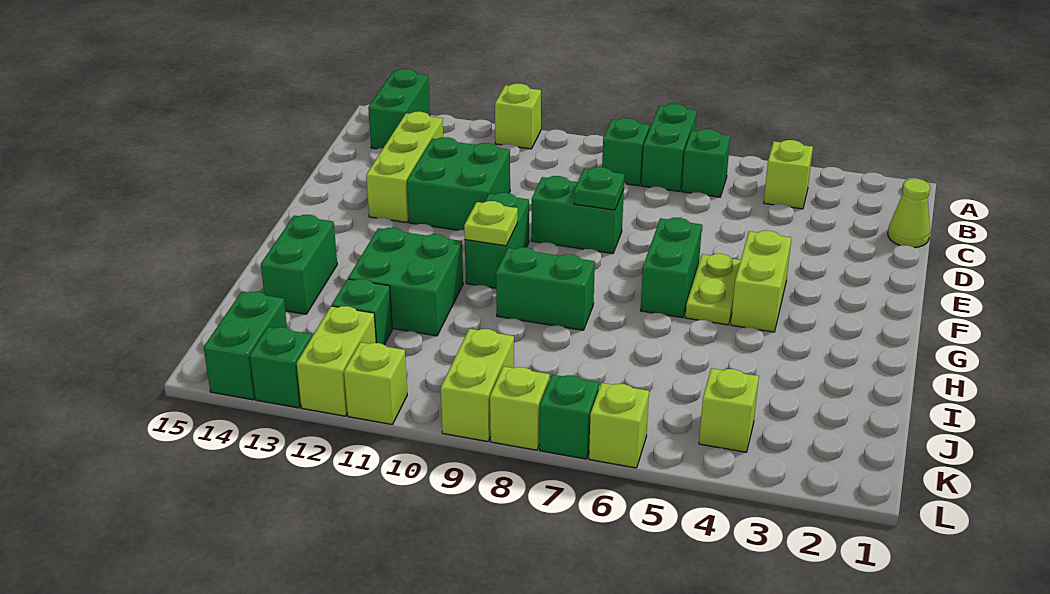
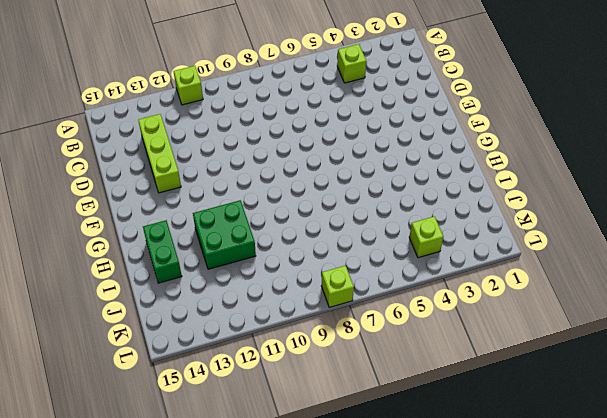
none -> green brick A7:B7 level 1
none -> green brick A14:B14 level 1
none -> green brick B6 level 1

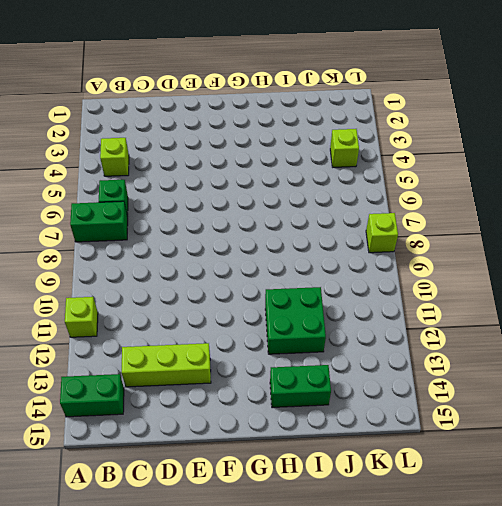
none -> green brick B8 level 1
none -> lime cone C1 level 1
none -> green brick D11:E12 level 1

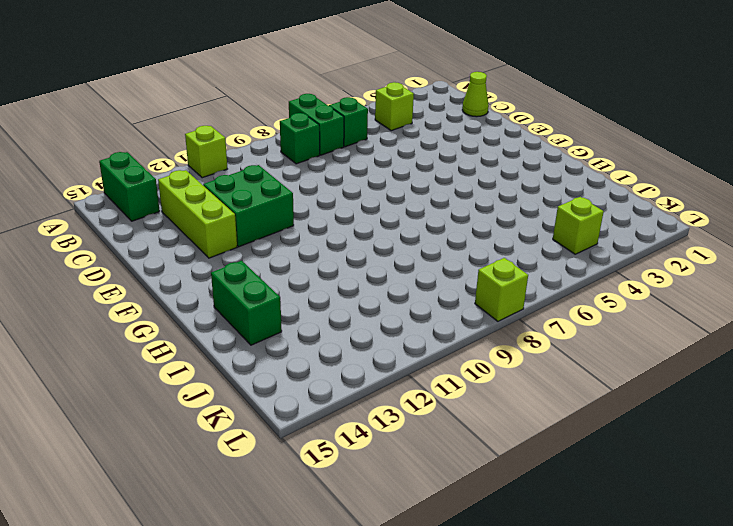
none -> green brick E8:E9 level 1
none -> lime brick F4:G4 level 1
none -> lime plate F5:G5 level 1

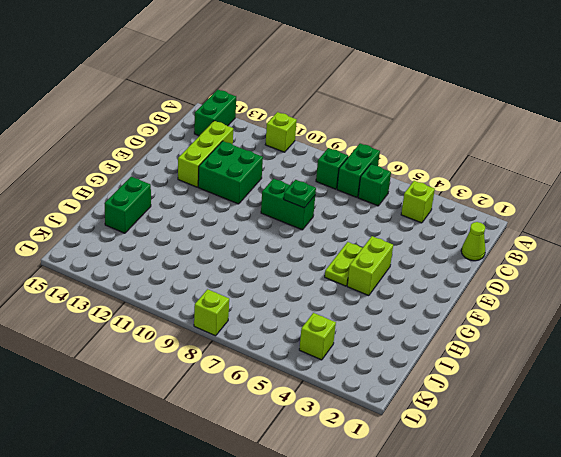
none -> green brick F6:G6 level 1
none -> green brick F10:G10 level 1
none -> green brick H8:H9 level 1

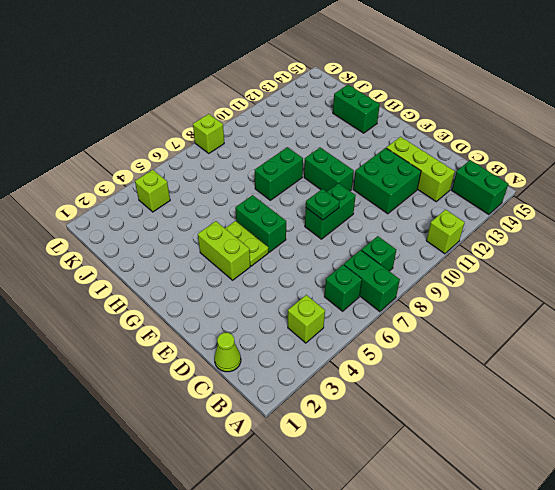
none -> green brick H11:I12 level 1
none -> green brick J12 level 1
none -> lime brick K9:L9 level 1

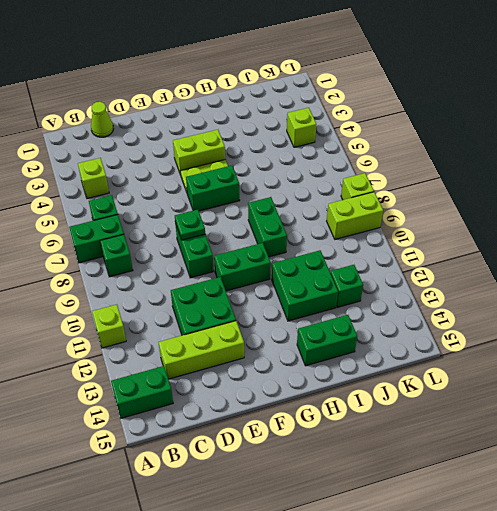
none -> lime brick K12:L12 level 1
none -> green brick K14:L14 level 1
none -> lime brick L6 level 1

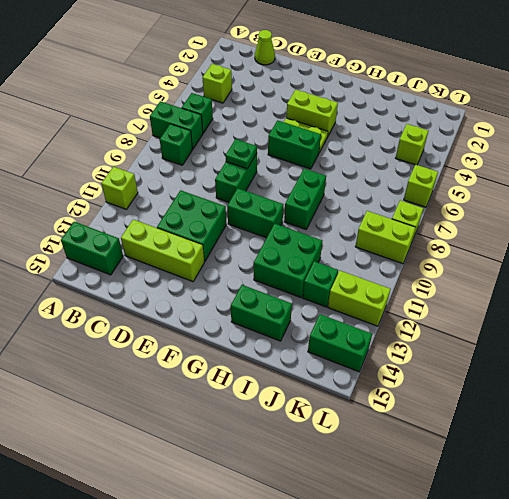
none -> green brick L7 level 1
none -> lime brick L11 level 1
none -> green brick L13 level 1

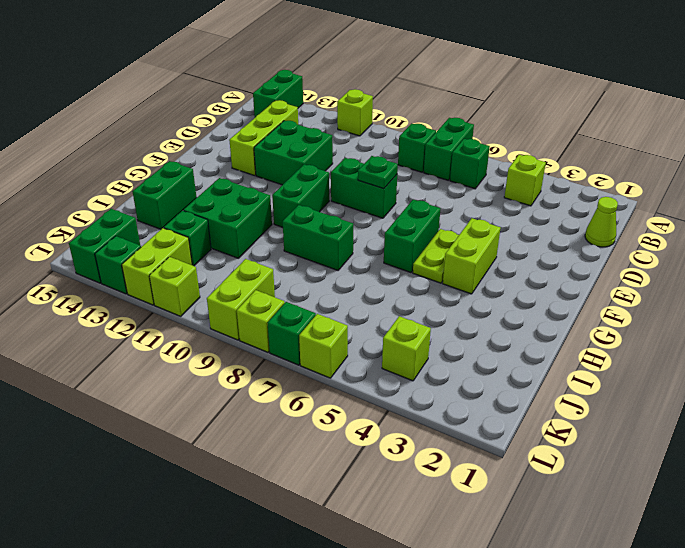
none -> lime plate G10 level 2

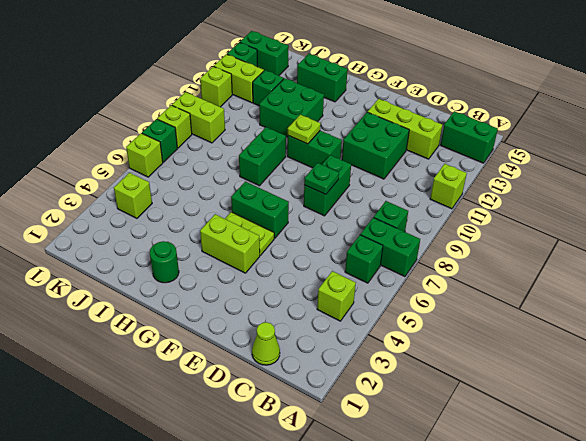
green round brick H2 level 1 -> none

